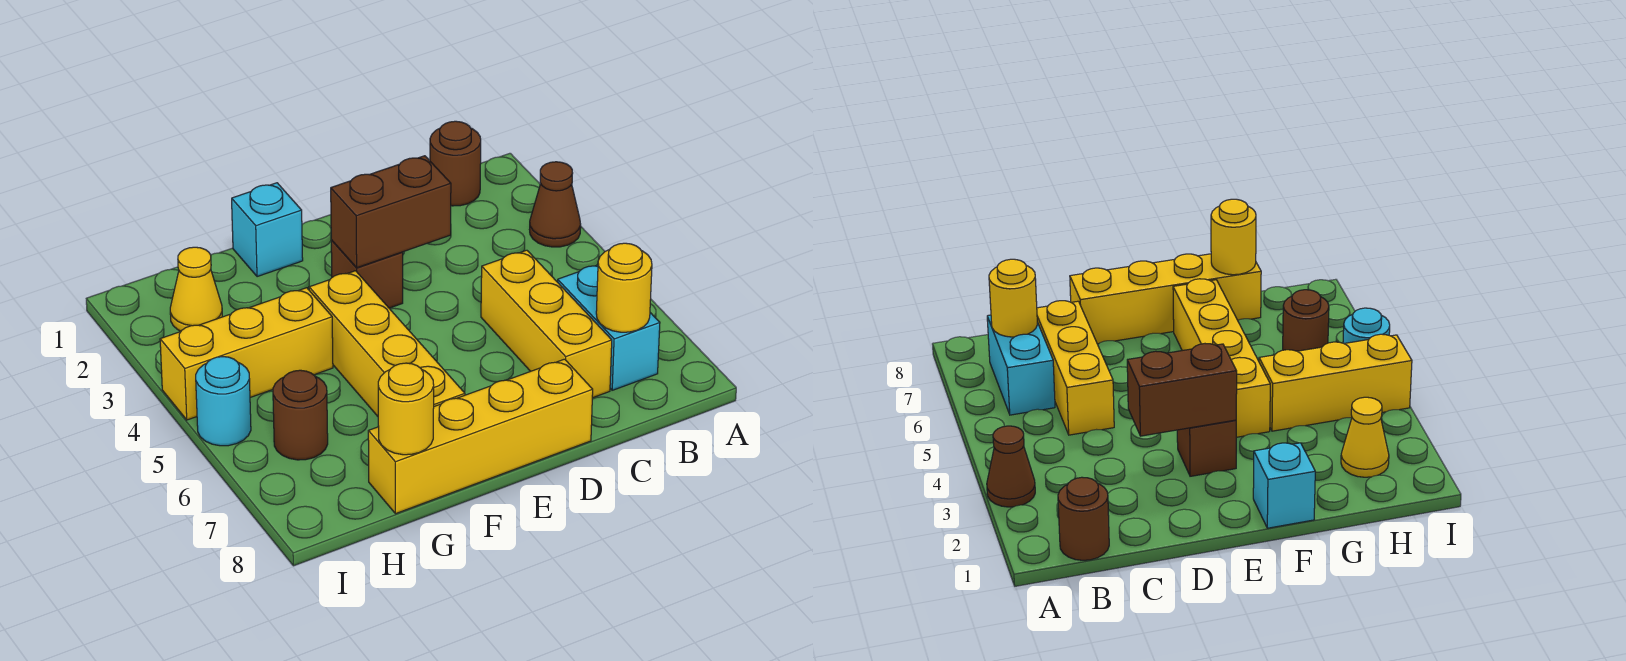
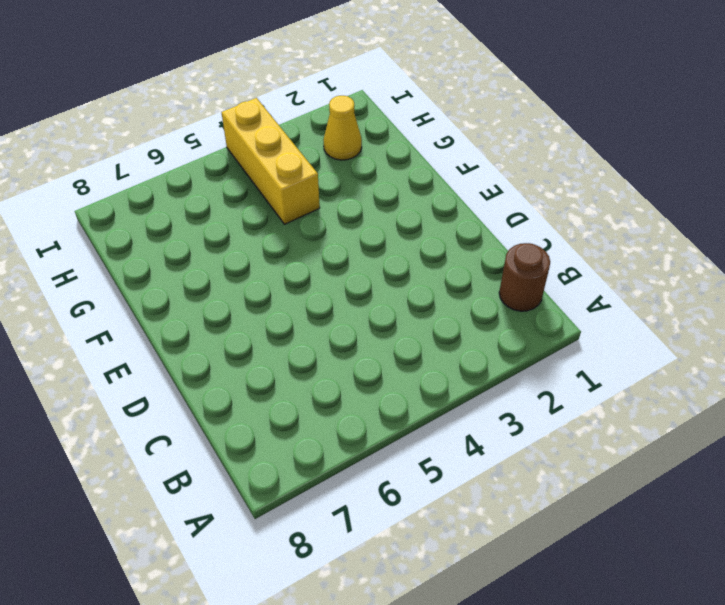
none -> brown cone A3 level 1
none -> cyan brick B6:B7 level 1
none -> yellow brick C5:C7 level 1

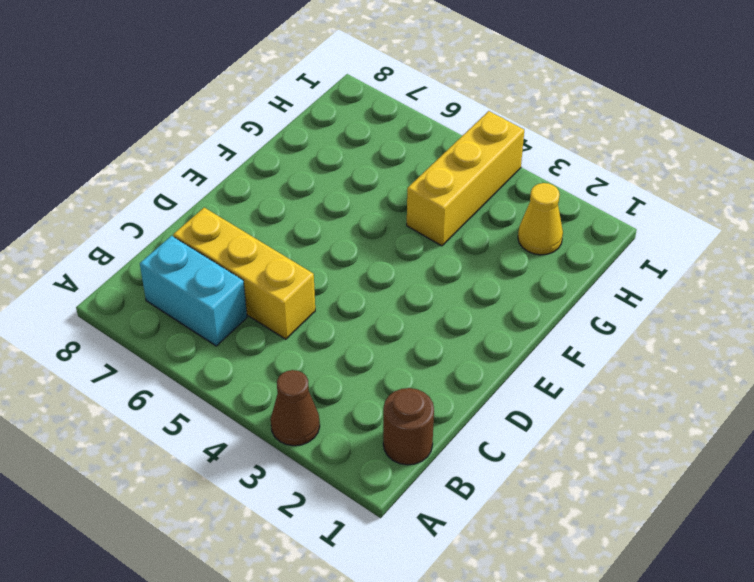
none -> yellow brick D8:G8 level 1
none -> brown brick E3 level 1
none -> cyan brick F1 level 1

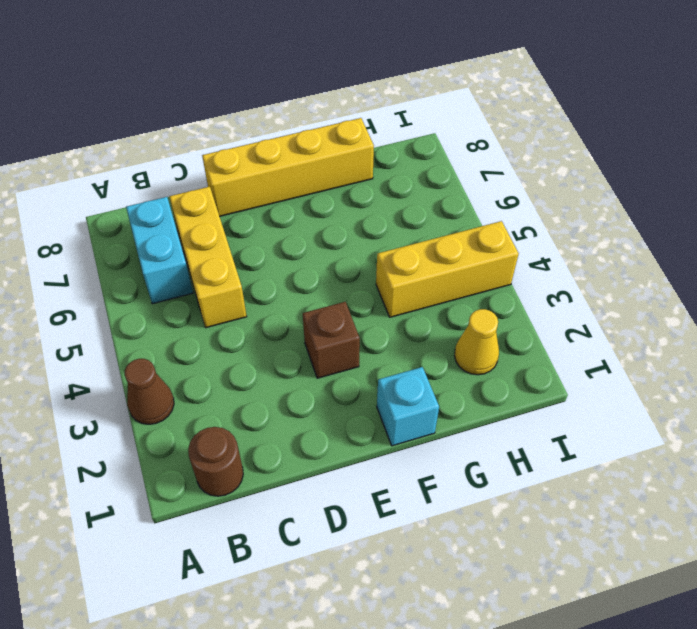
none -> yellow brick F4:F7 level 1
none -> brown round brick H6 level 1
none -> cyan round brick I5 level 1

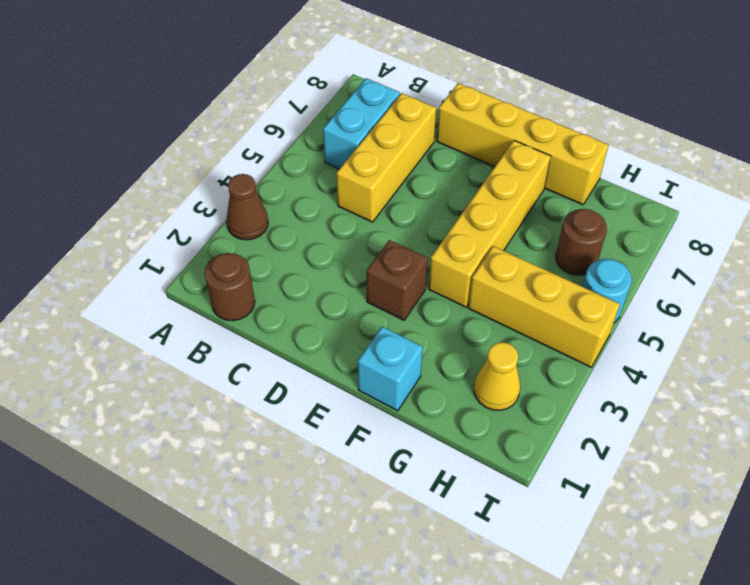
none -> yellow round brick B7 level 2
none -> brown brick D3:E3 level 2
none -> yellow round brick G8 level 2

